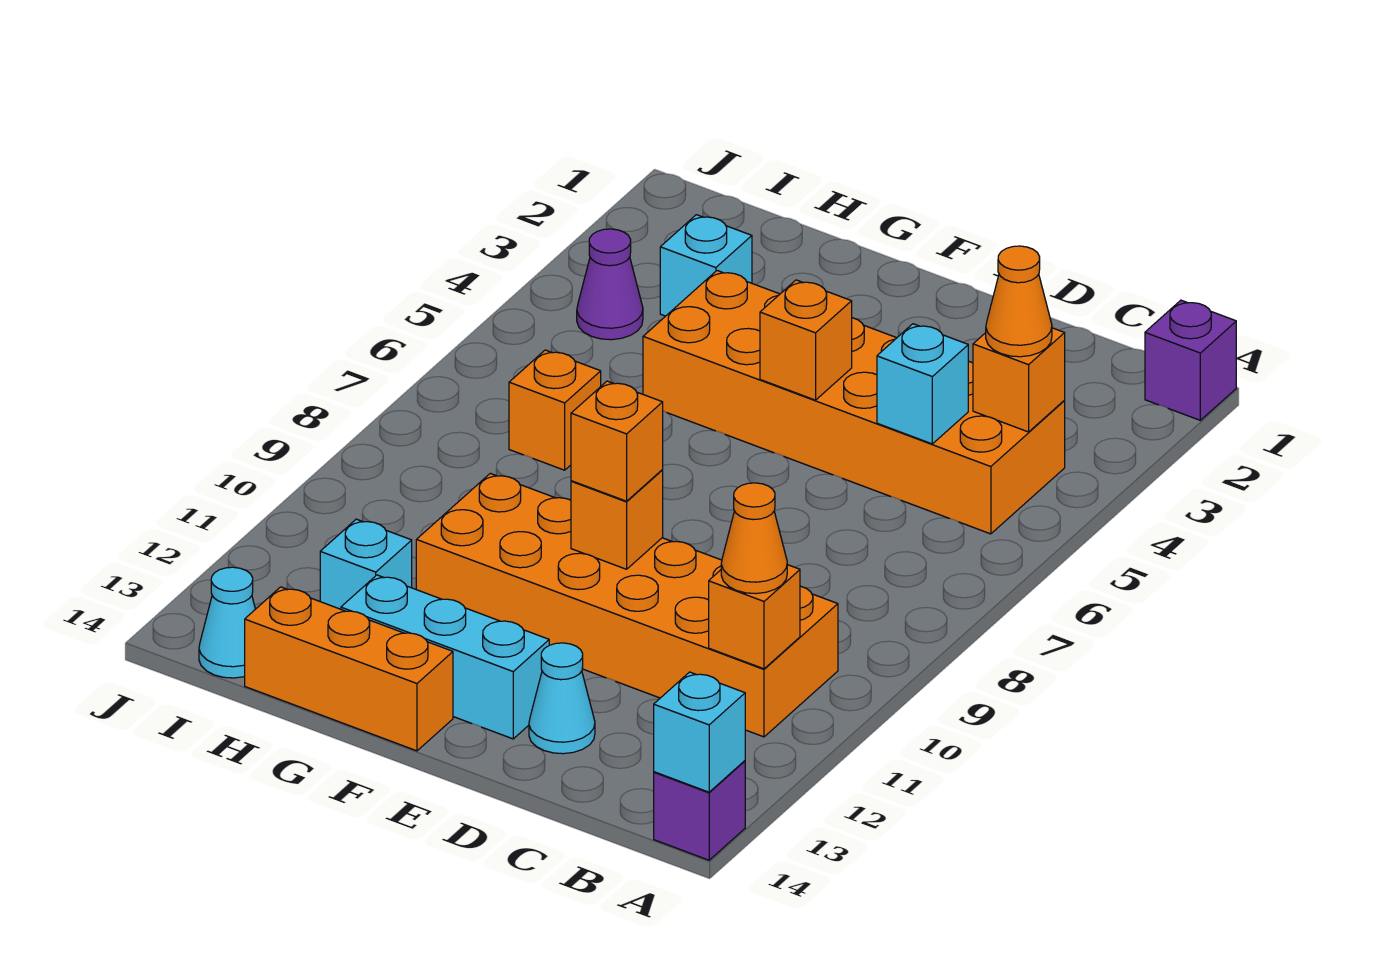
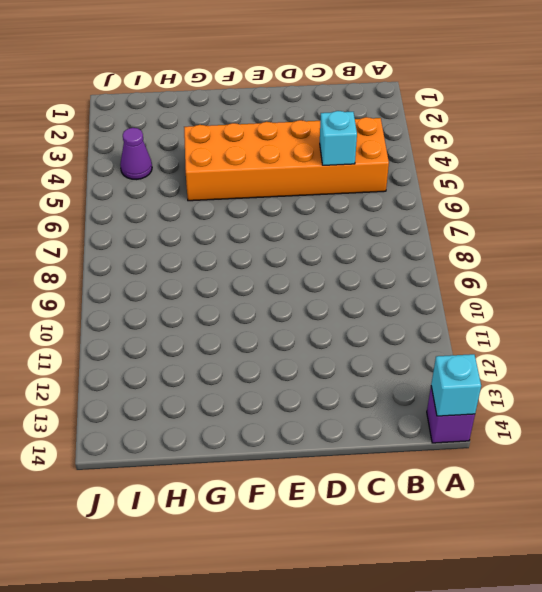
none -> purple brick A1 level 1
none -> orange brick B10:G11 level 1
none -> cyan cone D13 level 1

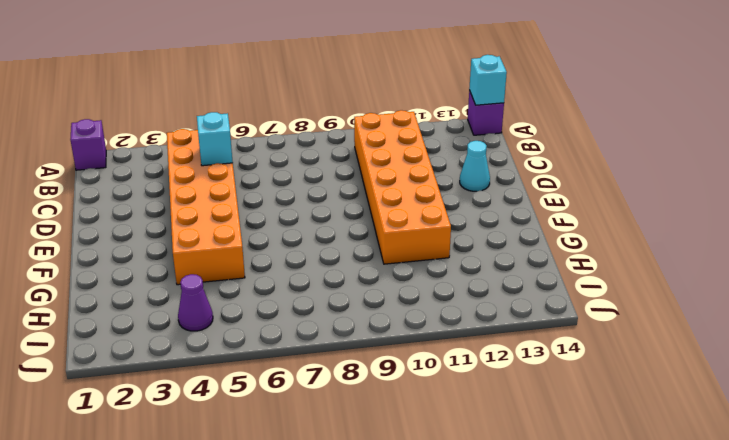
none -> cyan brick E13:G13 level 1
none -> orange brick F14:H14 level 1
none -> cyan brick H3 level 1

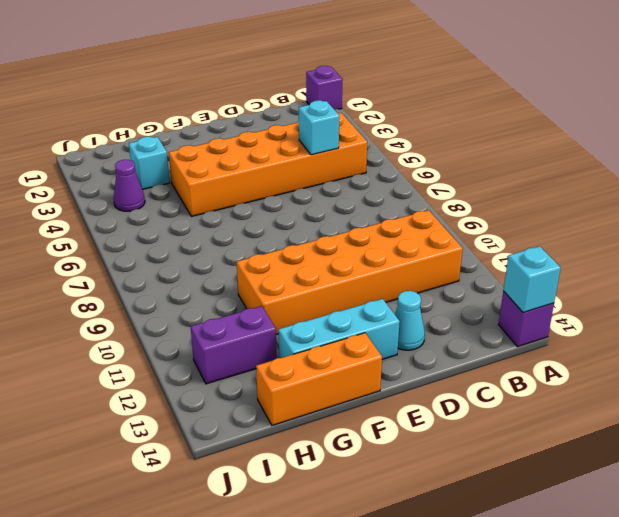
purple brick H12:I12 level 1 -> cyan brick H12 level 1
none -> orange brick H7 level 1
none -> cyan cone I14 level 1
none -> orange brick B4 level 2

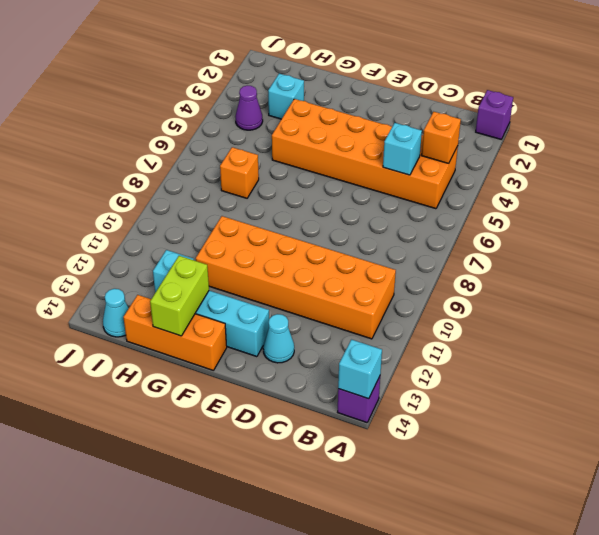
lime brick G13:G14 level 2 -> none
none -> orange brick B11 level 2
none -> orange brick E5 level 2
none -> orange brick E10 level 2

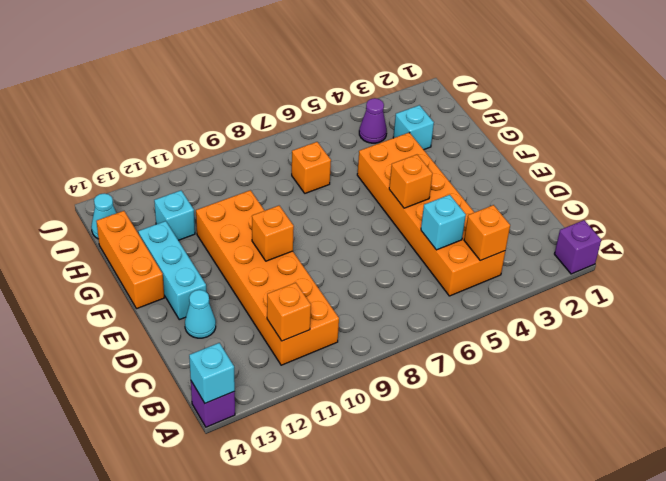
none -> orange cone B4 level 3
none -> orange cone B11 level 3
none -> orange brick E10 level 3

